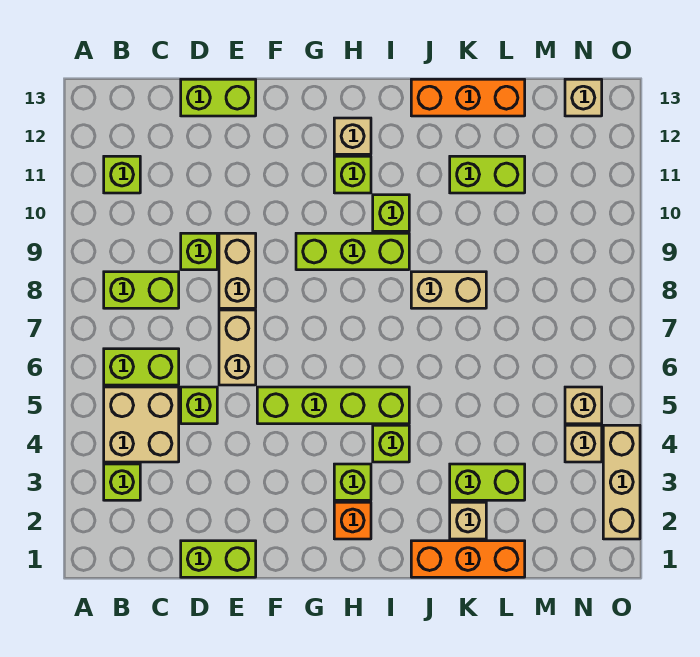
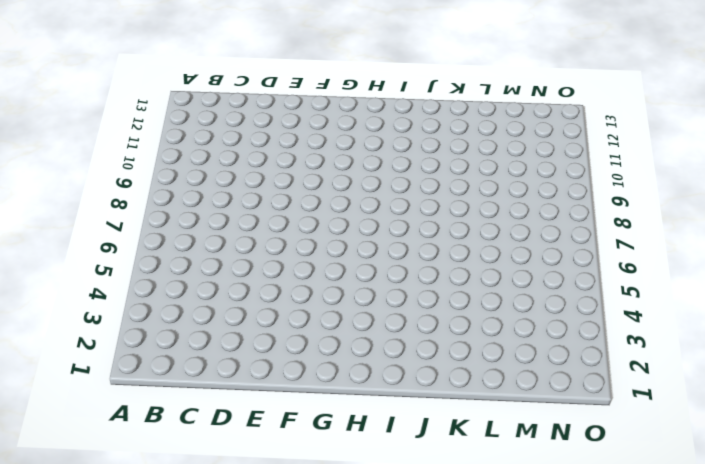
none -> lime brick B3 level 1
none -> tan brick B4:C5 level 1
none -> lime brick B6:C6 level 1

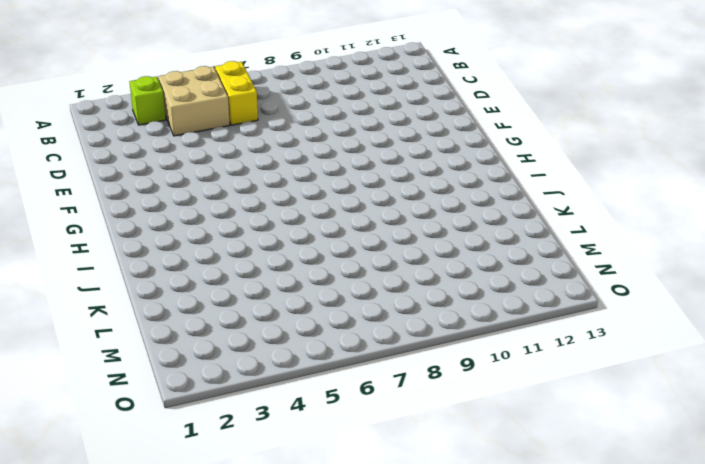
yellow brick B6:C6 level 1 -> lime brick B6:C6 level 1
none -> lime brick B8:C8 level 1
none -> lime brick B11 level 1
none -> lime brick D1:E1 level 1

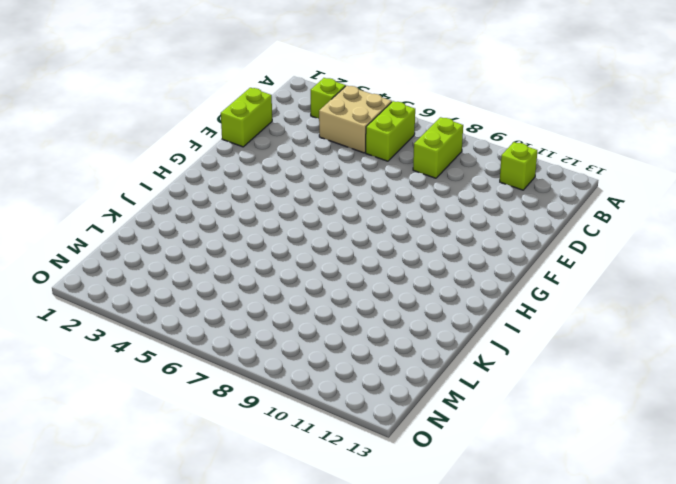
none -> lime brick D5 level 1
none -> lime brick D9 level 1
none -> lime brick D13:E13 level 1

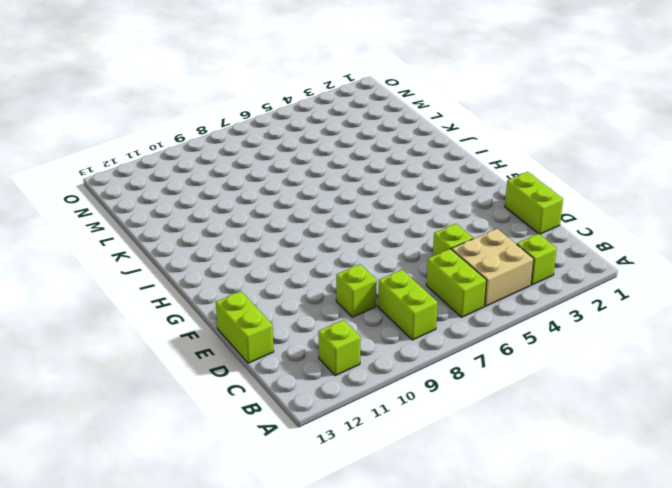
none -> tan brick E6:E7 level 1
none -> tan brick E8:E9 level 1
none -> lime brick F5:I5 level 1

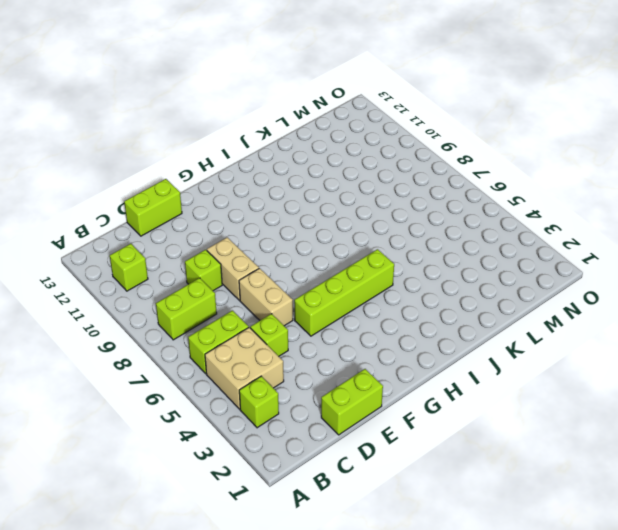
none -> lime brick G9:I9 level 1
none -> orange brick H2 level 1
none -> lime brick H3 level 1

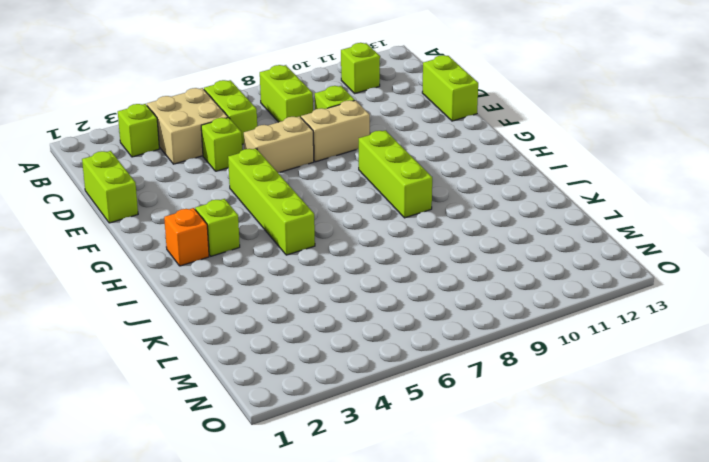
none -> lime brick H11 level 1
none -> tan brick H12 level 1
none -> lime brick I4 level 1

